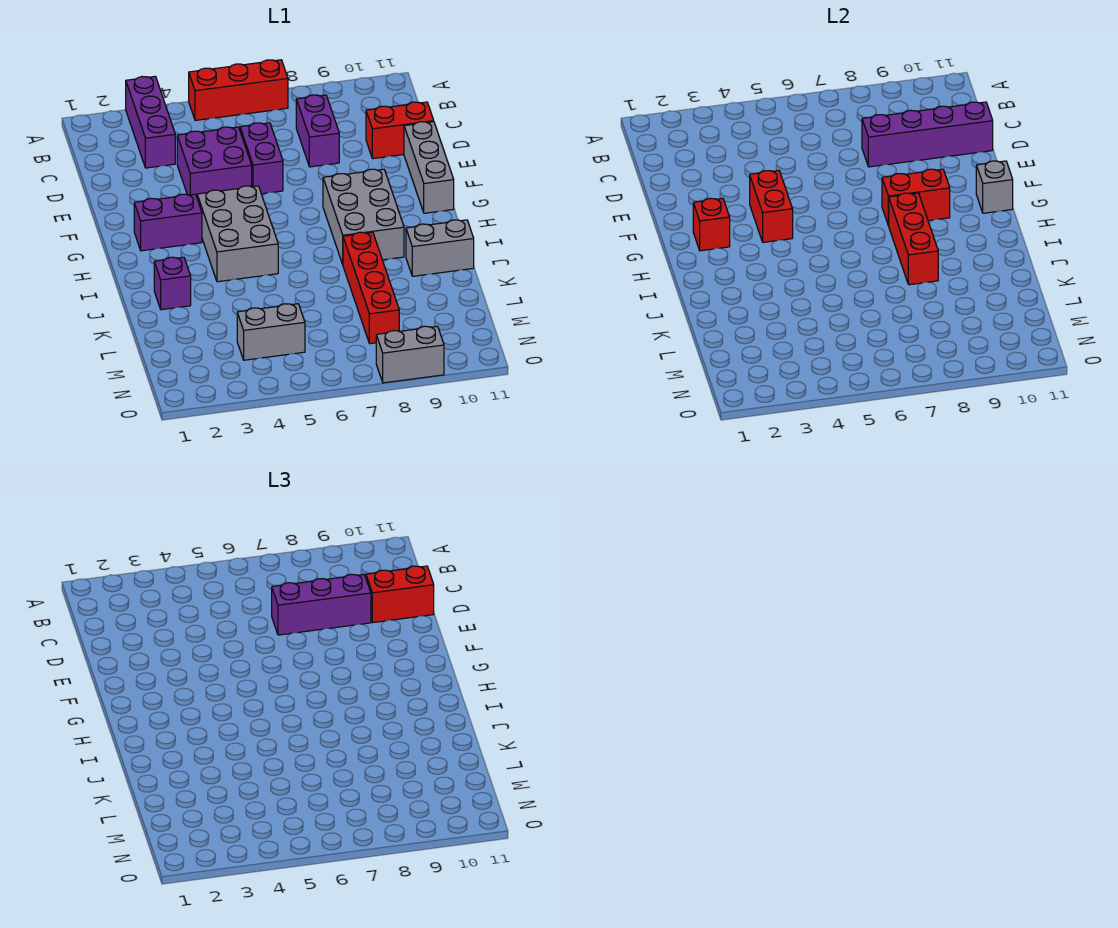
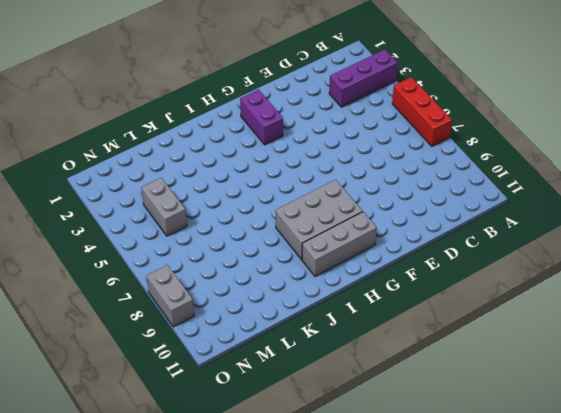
grey brick G10:I10 level 1 -> grey brick E11:G11 level 1
none -> purple brick C8:D8 level 1
none -> purple brick D4:E5 level 1
none -> purple brick D6:E6 level 1

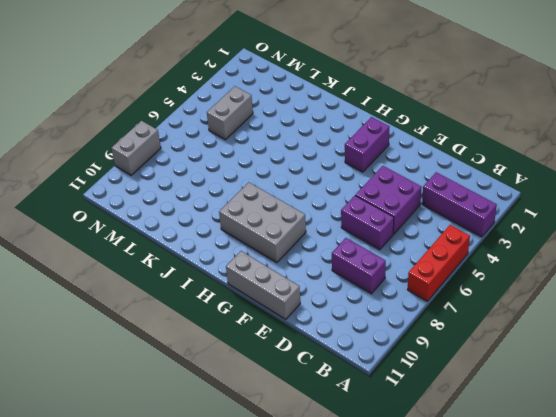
none -> red brick D10:D11 level 1
none -> grey brick G4:I5 level 1
none -> purple brick J2 level 1

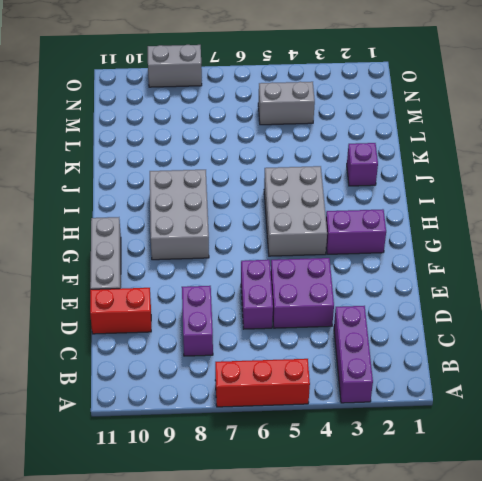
none -> red brick J8:M8 level 1
none -> grey brick J10:J11 level 1
none -> purple brick D8:D11 level 2

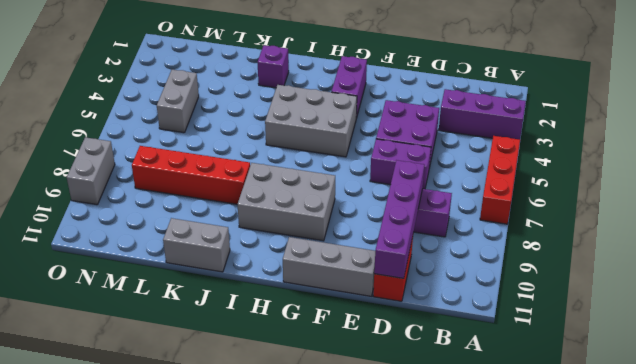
grey brick J11:K11 level 1 -> grey brick J10:J11 level 1
none -> red brick F4:G4 level 2
none -> red brick G2 level 2
none -> red brick G8:G9 level 2

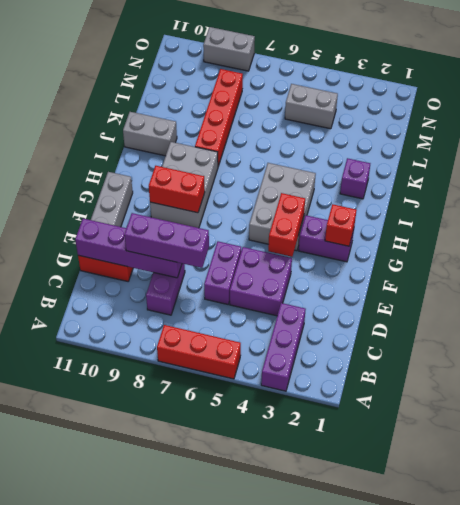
none -> grey brick G11 level 2
none -> red brick H8:J8 level 2
none -> red brick D10:D11 level 3

